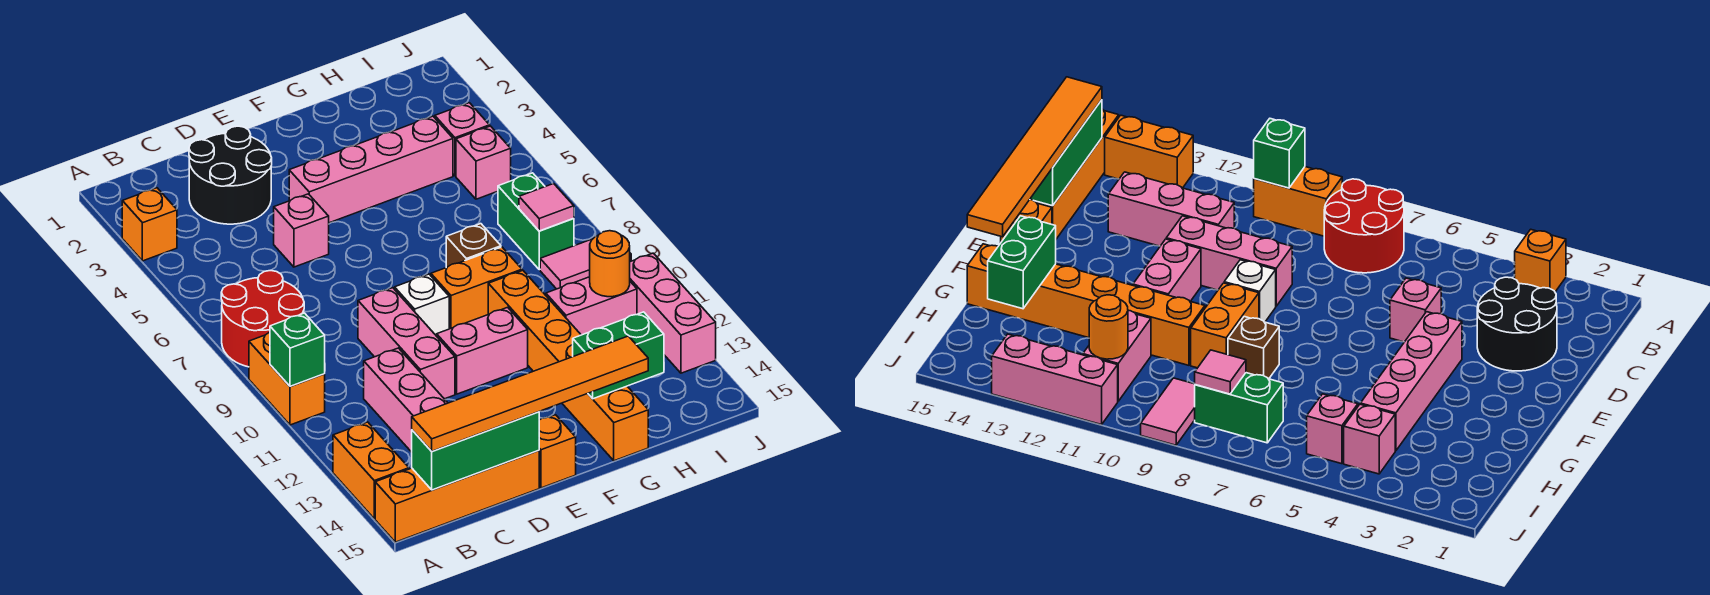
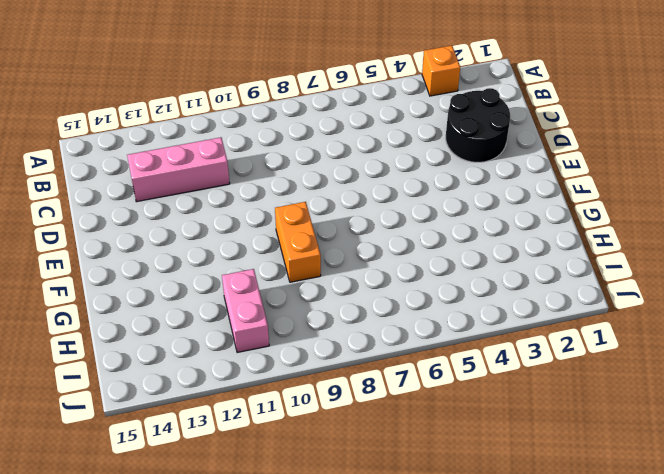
none -> red round brick A7:B8 level 1
none -> orange brick A9:A10 level 1
none -> orange brick A13:A14 level 1

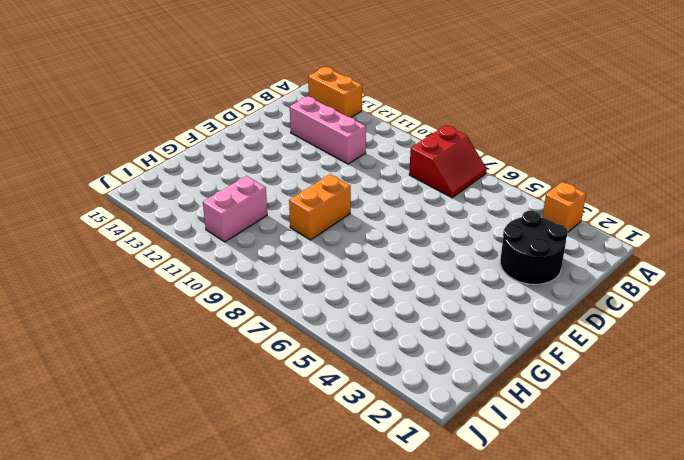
red slope A7:B8 level 1 top 8 -> red round brick A7:B8 level 1
none -> orange brick A9:A10 level 1
none -> orange brick A15:D15 level 1
none -> pink brick D5 level 1

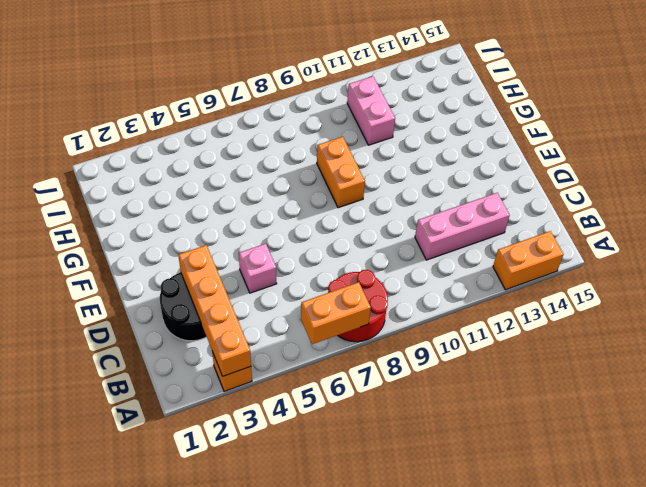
orange brick A3:D3 level 2 -> orange brick A15:D15 level 1
orange brick A6:A7 level 2 -> orange brick A9:A10 level 1
none -> pink brick D9:D11 level 1
none -> pink brick E4:H4 level 1
none -> white brick E9 level 1

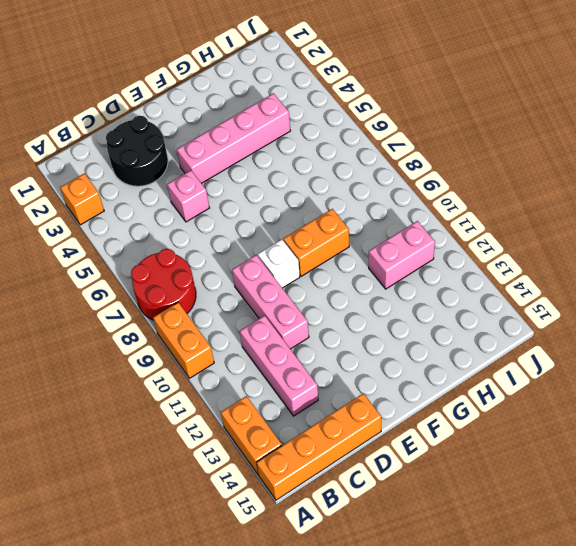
none -> pink brick E11:F11 level 1
none -> orange brick E15 level 1
none -> brown brick G8 level 1

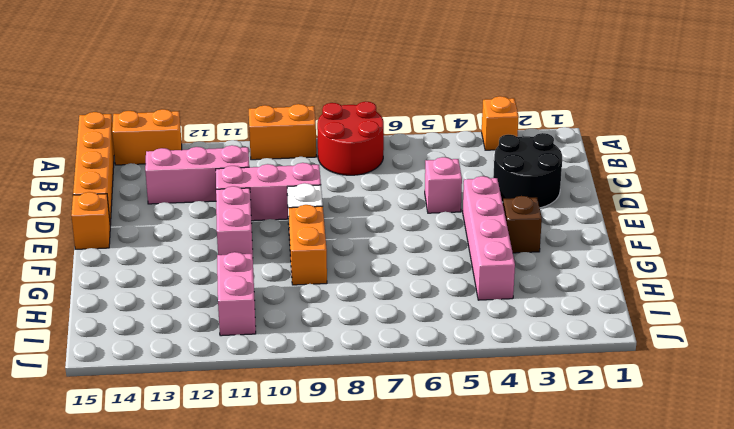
brown brick F3 level 1 -> brown brick G8 level 1
none -> orange brick G10:G15 level 1
none -> pink brick I4 level 1
none -> pink brick I5 level 1

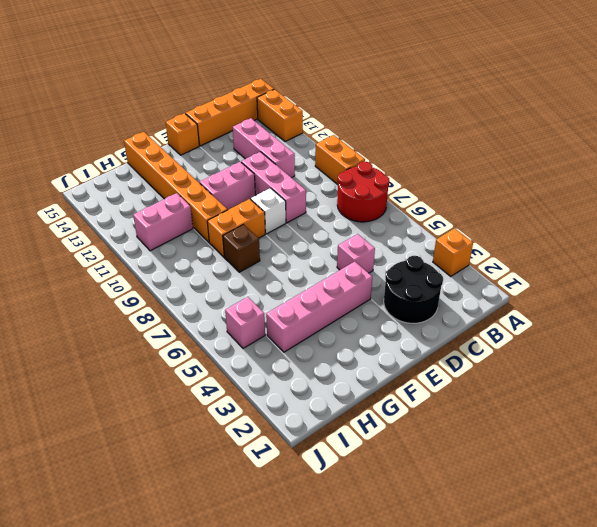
none -> pink brick I4 level 1
none -> green brick I7:I8 level 1
none -> pink tile I9:J9 level 1

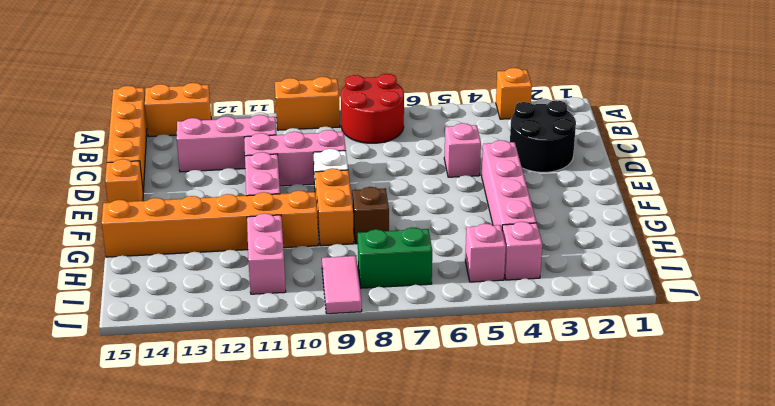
none -> pink brick J11:J13 level 1
none -> green brick A10 level 2
none -> green brick B15:D15 level 2

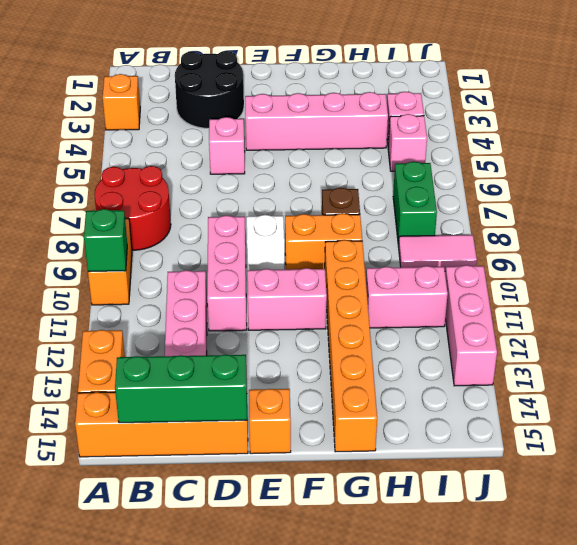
none -> green brick G14:H14 level 2
none -> pink tile I8 level 2
none -> orange round brick I11 level 2

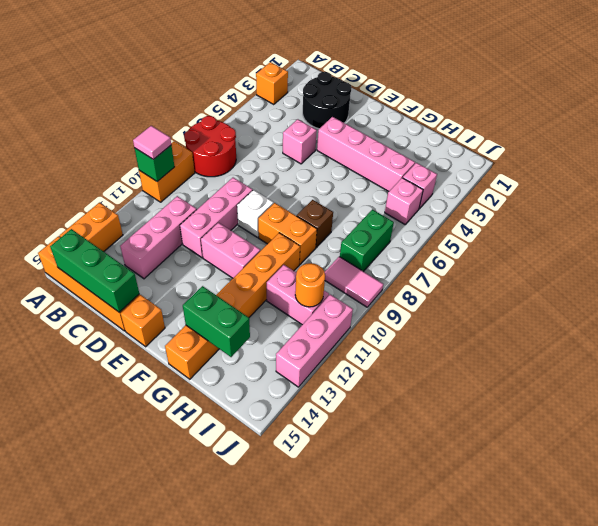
pink tile A10 level 3 -> pink tile I8 level 2
none -> orange tile B15:G15 level 3

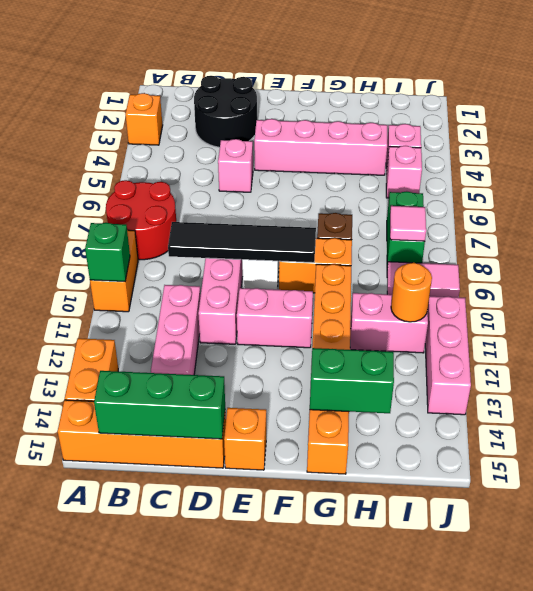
black tile C9:F9 level 2 -> none
none -> orange tile B15:G15 level 3

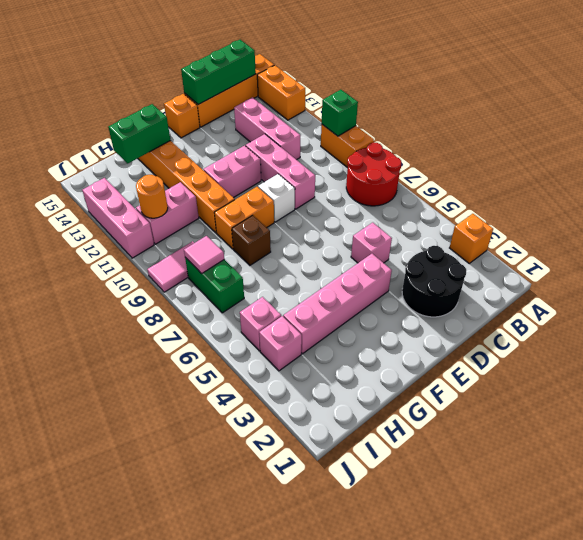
none -> orange tile B15:G15 level 3

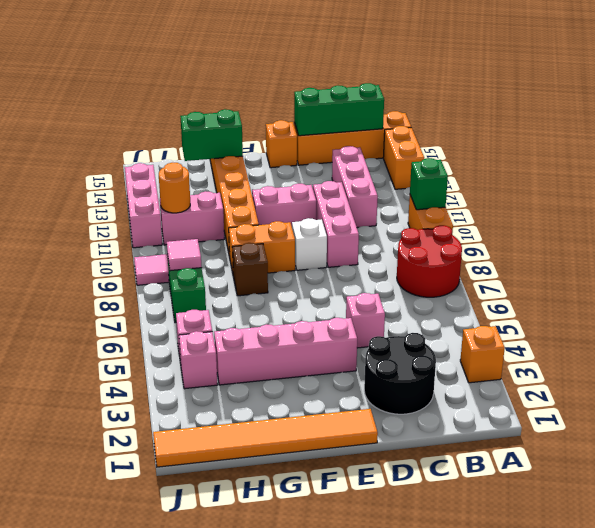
orange tile E1:J1 level 1 -> orange tile B15:G15 level 3

